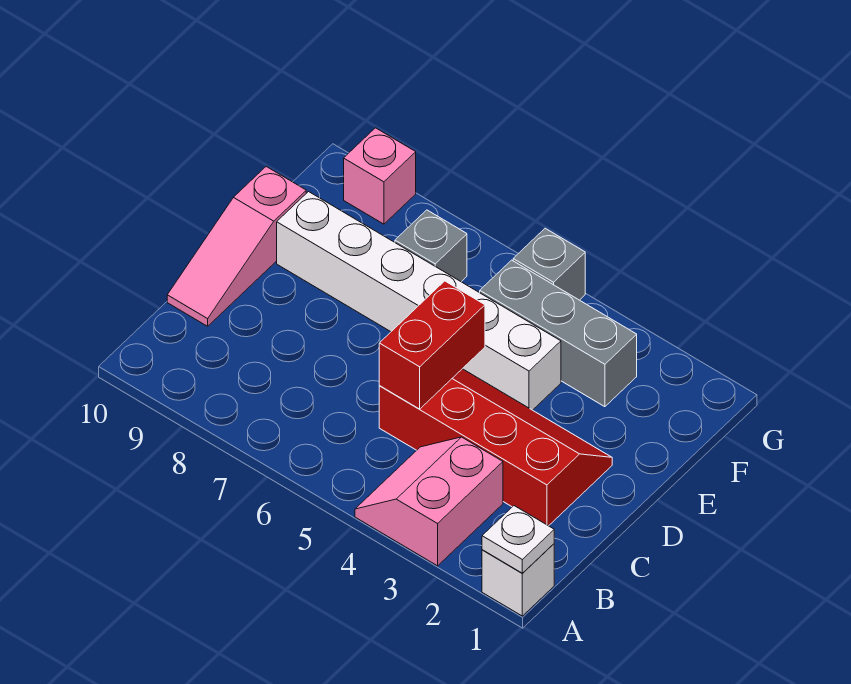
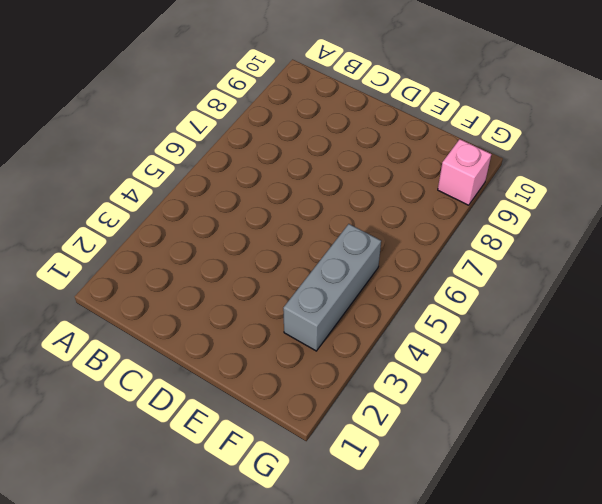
none -> white brick A1 level 1
none -> pink slope A3:B4 level 1 top 3

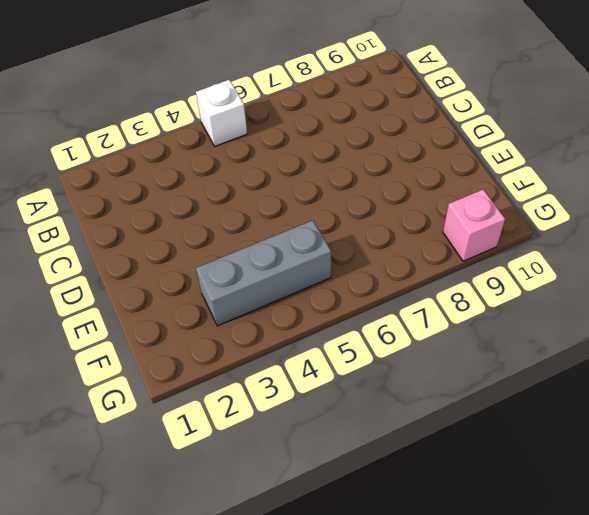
white brick A5 level 1 -> white brick A1 level 1
none -> pink slope A3:B4 level 1 top 3
none -> red slope C2:D5 level 1 top C

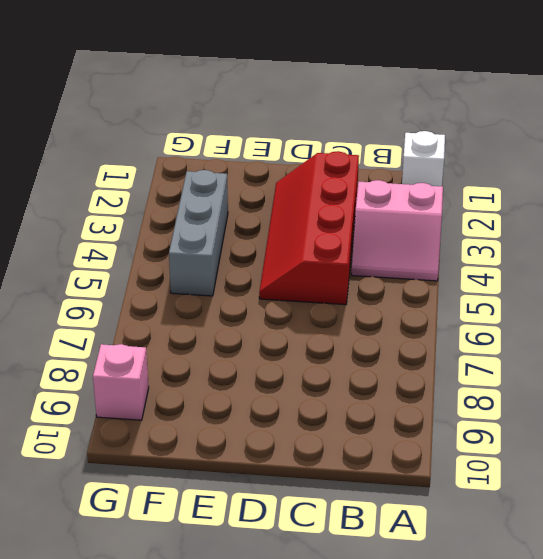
none -> pink slope C10:E10 level 1 top E
none -> white brick E4:E9 level 1

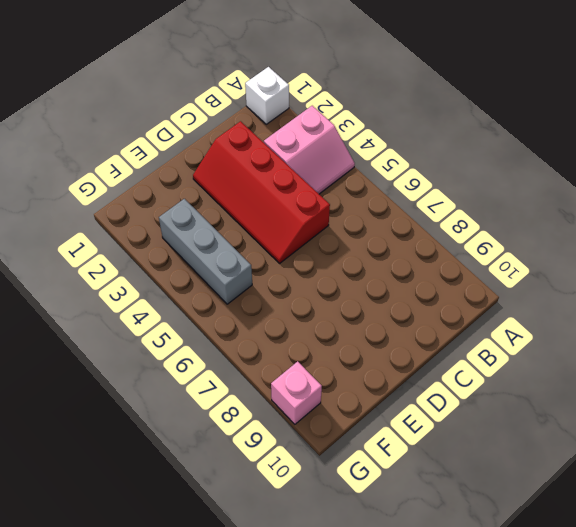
none -> pink slope C10:E10 level 1 top E
none -> white brick E4:E9 level 1

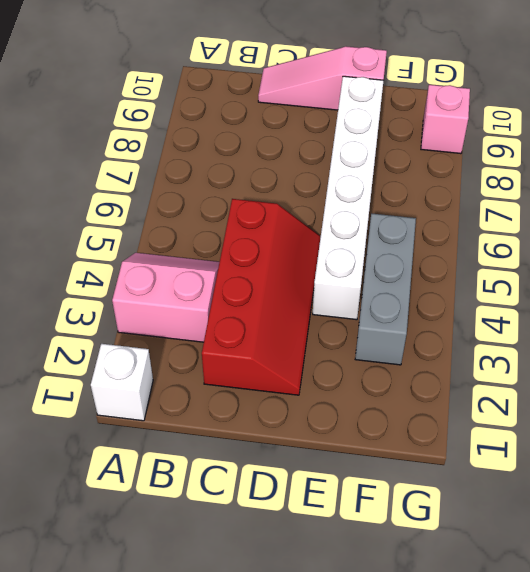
none -> grey brick F7 level 1
none -> grey brick G5 level 1

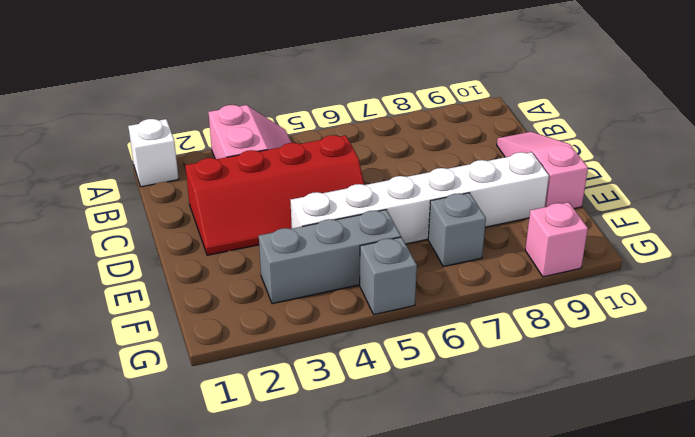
none -> white plate A1 level 2
none -> red brick C5:D5 level 2

